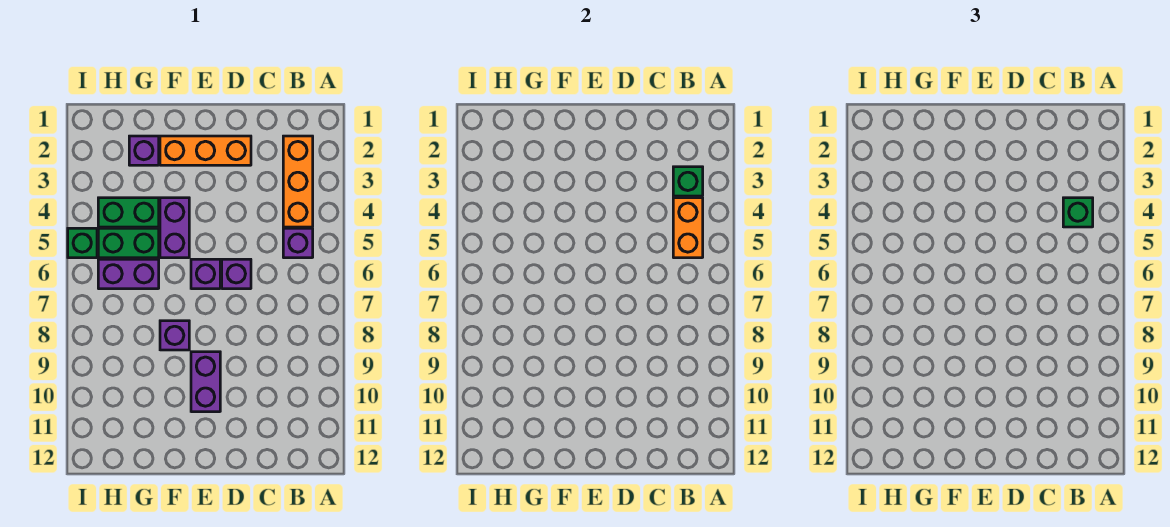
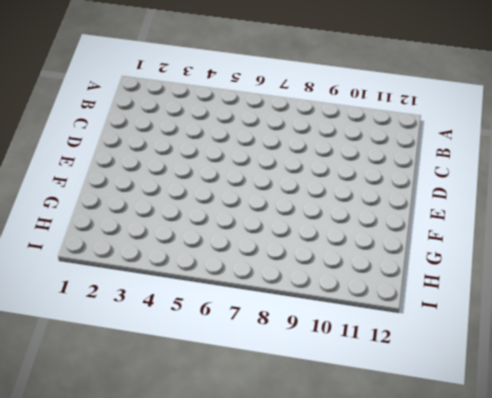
none -> orange brick B2:B4 level 1
none -> purple brick B5 level 1
none -> orange brick D2:F2 level 1

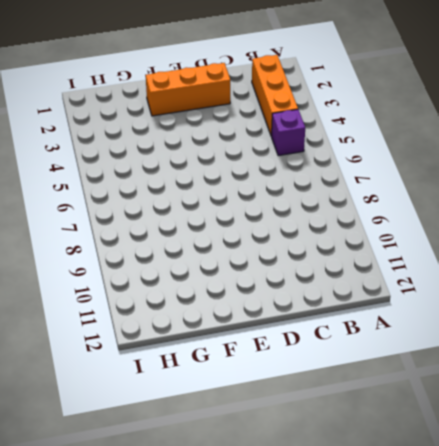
none -> purple brick D6 level 1
none -> purple brick E6 level 1
none -> purple brick E9:E10 level 1

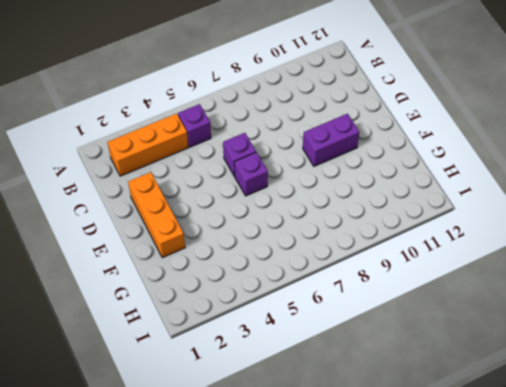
none -> purple brick F4:F5 level 1
none -> purple brick F8 level 1
none -> purple brick G2 level 1

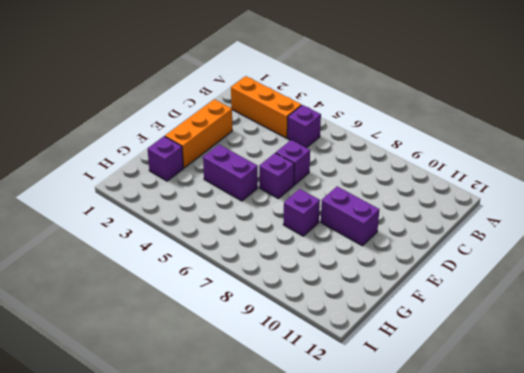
none -> green brick G4:H4 level 1
none -> green brick G5:H5 level 1
none -> purple brick G6:H6 level 1

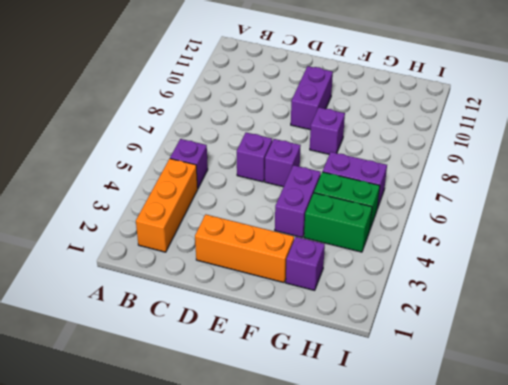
none -> green brick I5 level 1
none -> green brick B3 level 2
none -> orange brick B4:B5 level 2

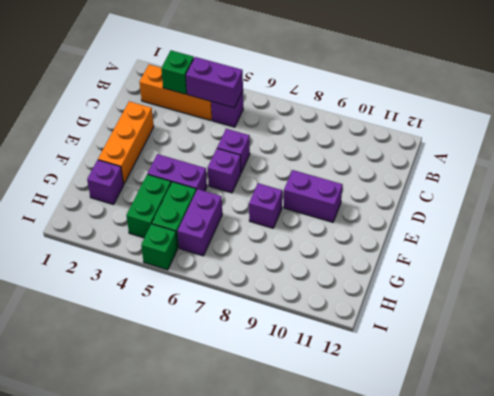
purple brick B4:B5 level 2 -> orange brick B4:B5 level 2
none -> green brick B4 level 3

